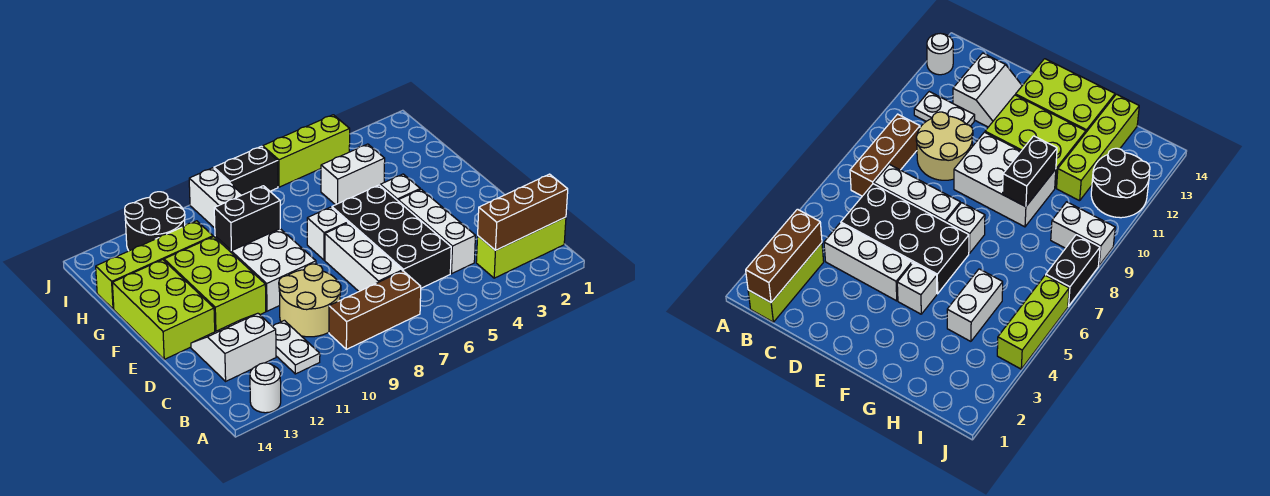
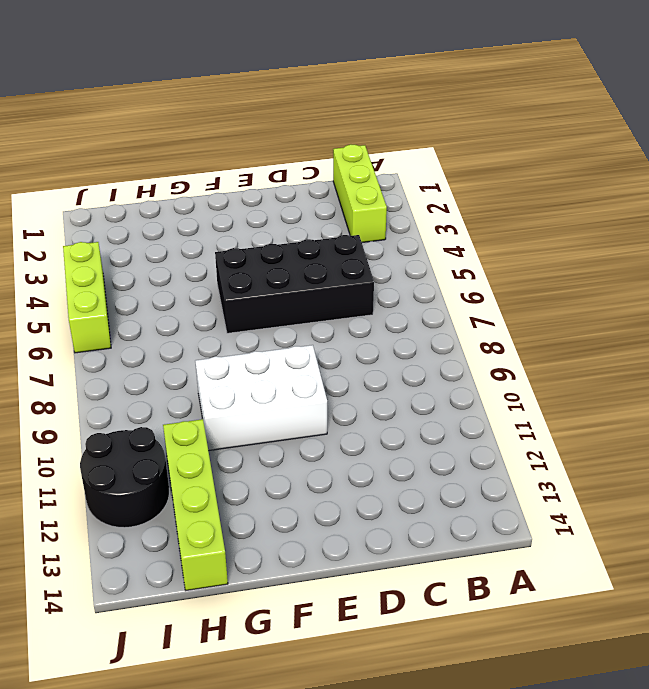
none -> white round brick A13 level 1
none -> brown brick B7:B9 level 1
none -> white plate B11:C11 level 1

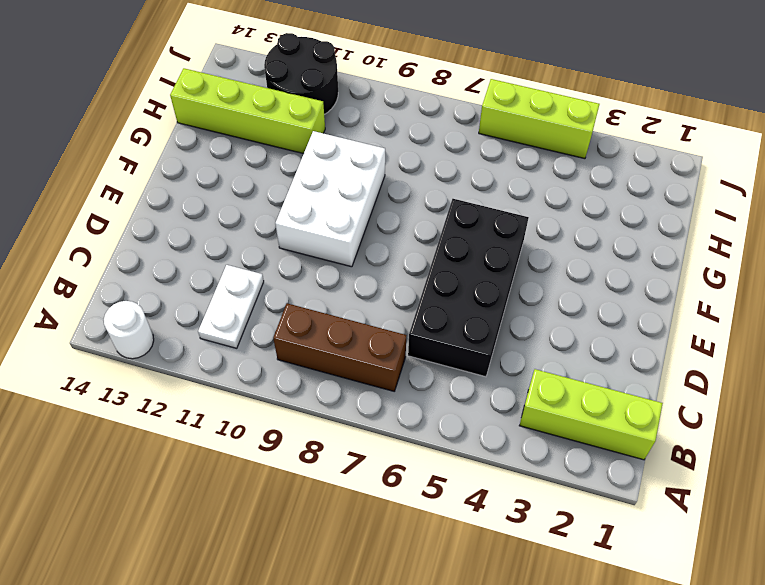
none -> white brick C4:E4 level 1
none -> white brick C7:E7 level 1
none -> tan round brick C9:D10 level 1

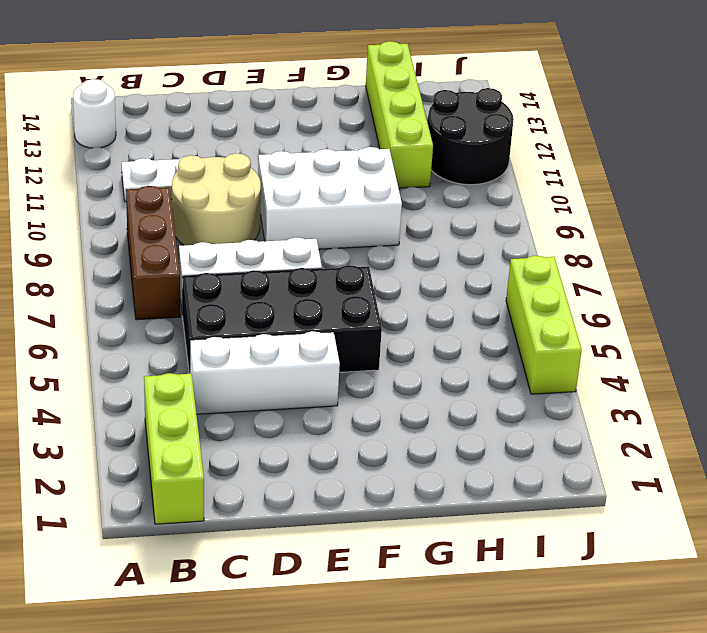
none -> white slope C12:D13 level 1 top C
none -> lime brick E11:G12 level 1
none -> lime brick E13:G14 level 1

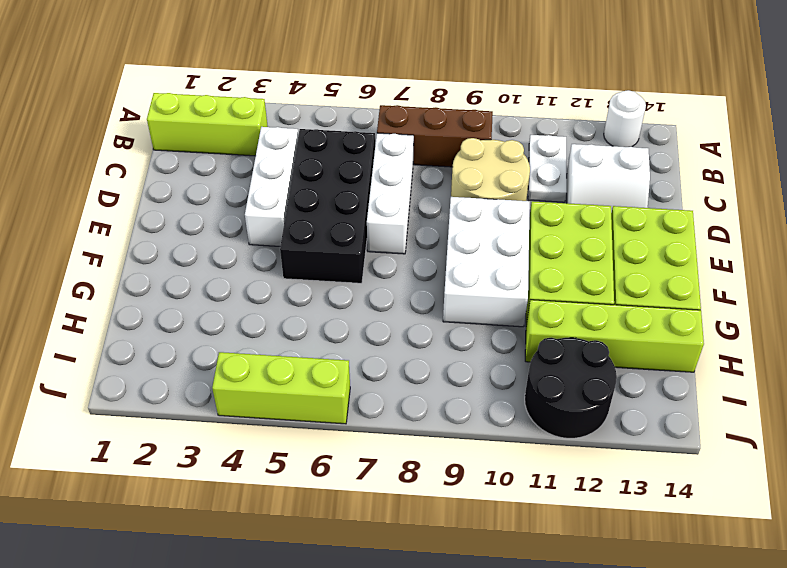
none -> white brick F4 level 1
none -> white brick F7 level 1
none -> white brick H4:H5 level 1

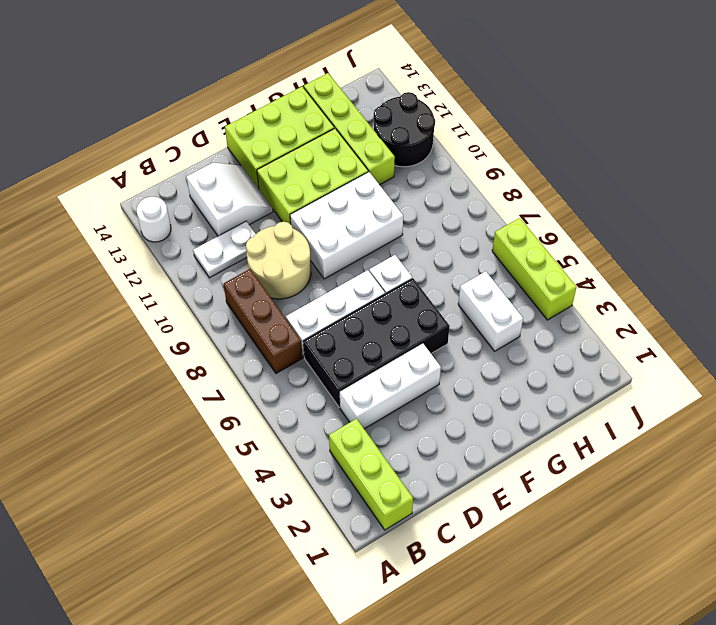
none -> white brick F4 level 1
none -> white brick I9:J9 level 1
none -> black brick J7:J8 level 1

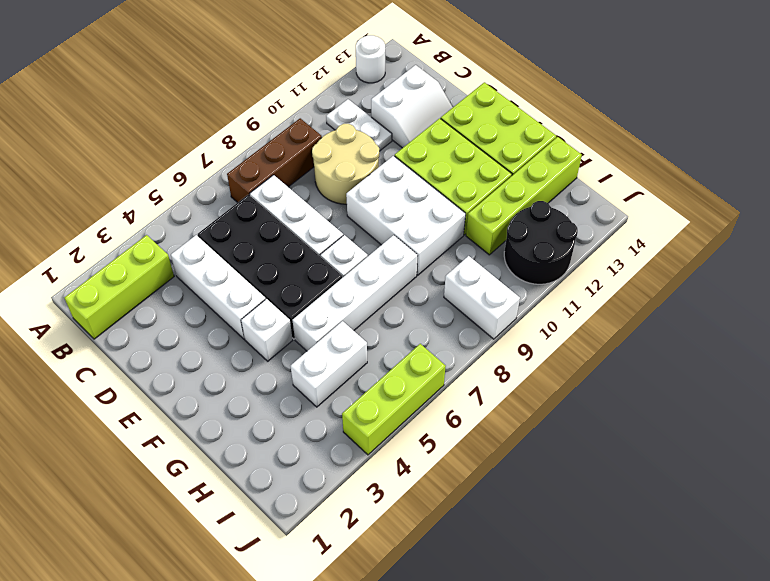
white brick G5:G8 level 1 -> none
none -> black brick J7:J8 level 1
none -> brown brick B1:B3 level 2
none -> black brick G9:G10 level 2

